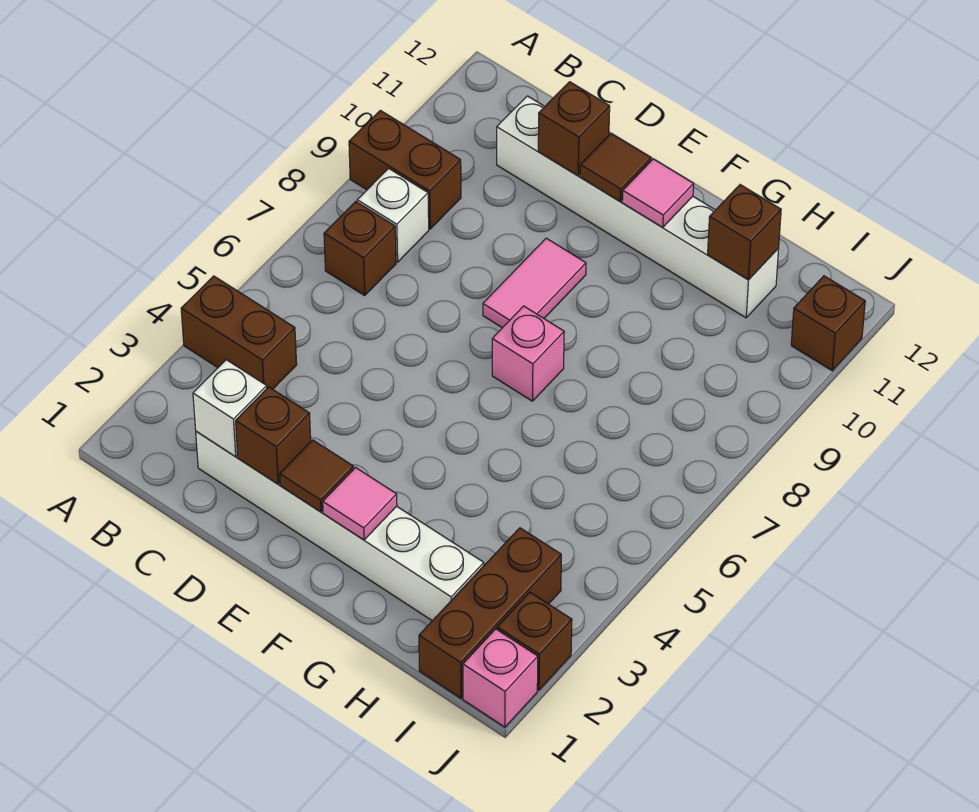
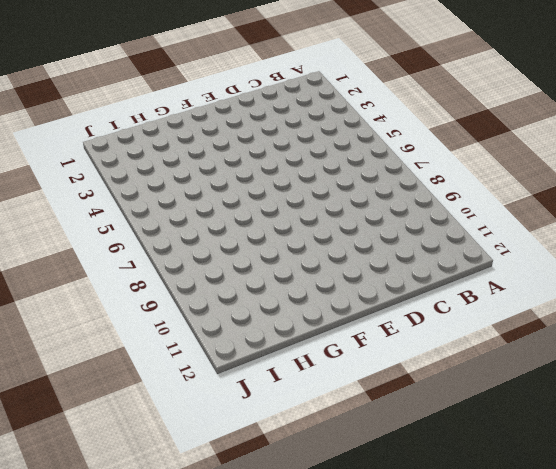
none -> brown brick A4:B4 level 1
none -> brown brick A9:B9 level 1
none -> brown brick B7 level 1

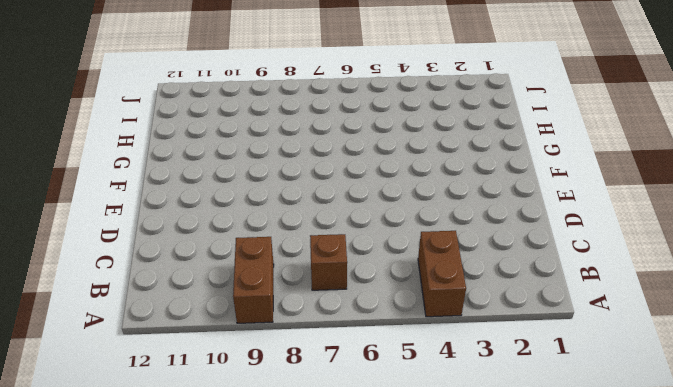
none -> white brick B8 level 1
none -> white brick C2:H2 level 1
none -> white brick C11:H11 level 1

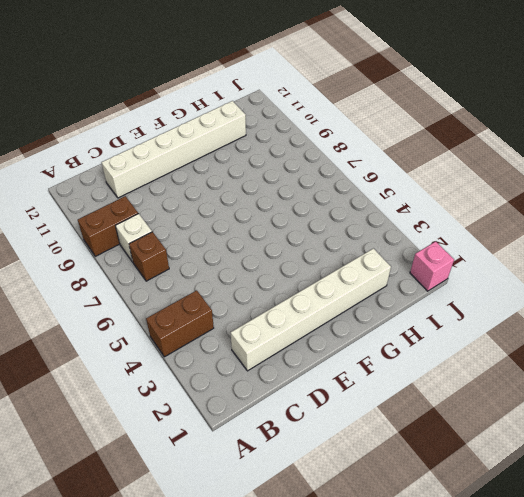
none -> pink tile E8:E9 level 1
none -> pink brick F7 level 1
none -> brown brick I1:I3 level 1

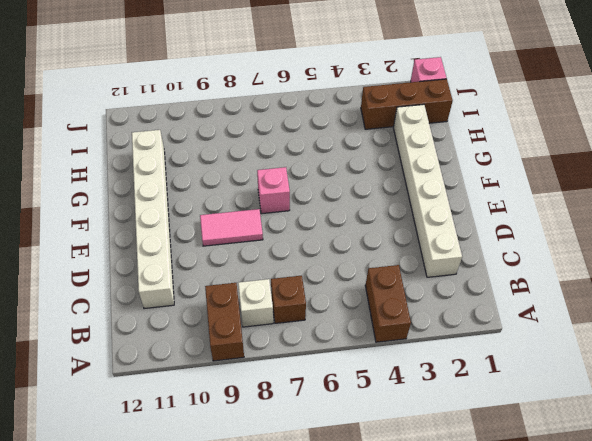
none -> brown brick J2 level 1
none -> brown brick J11 level 1
none -> white brick C2 level 2

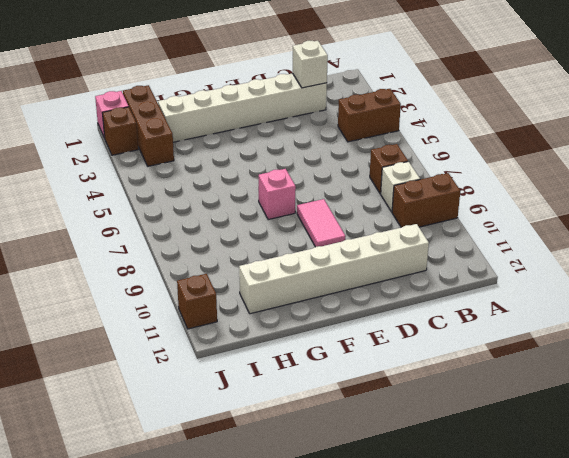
none -> brown brick D2 level 2
none -> brown brick D11 level 2
none -> brown tile E2 level 2

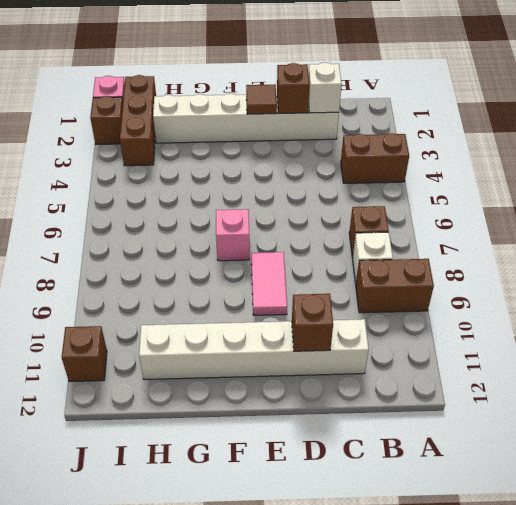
none -> brown tile E11 level 2
none -> pink tile F2 level 2
none -> pink tile F11 level 2

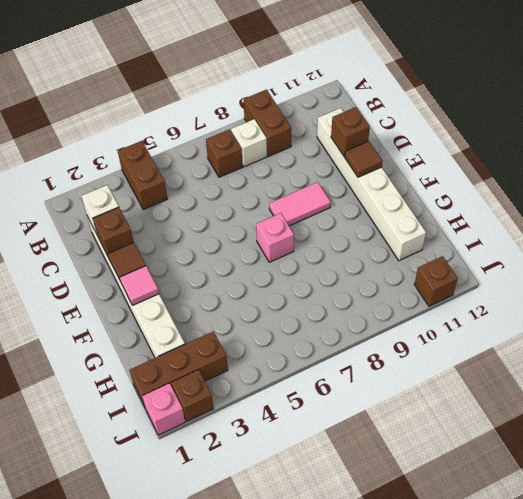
none -> pink tile F11 level 2
none -> brown brick H11 level 2

